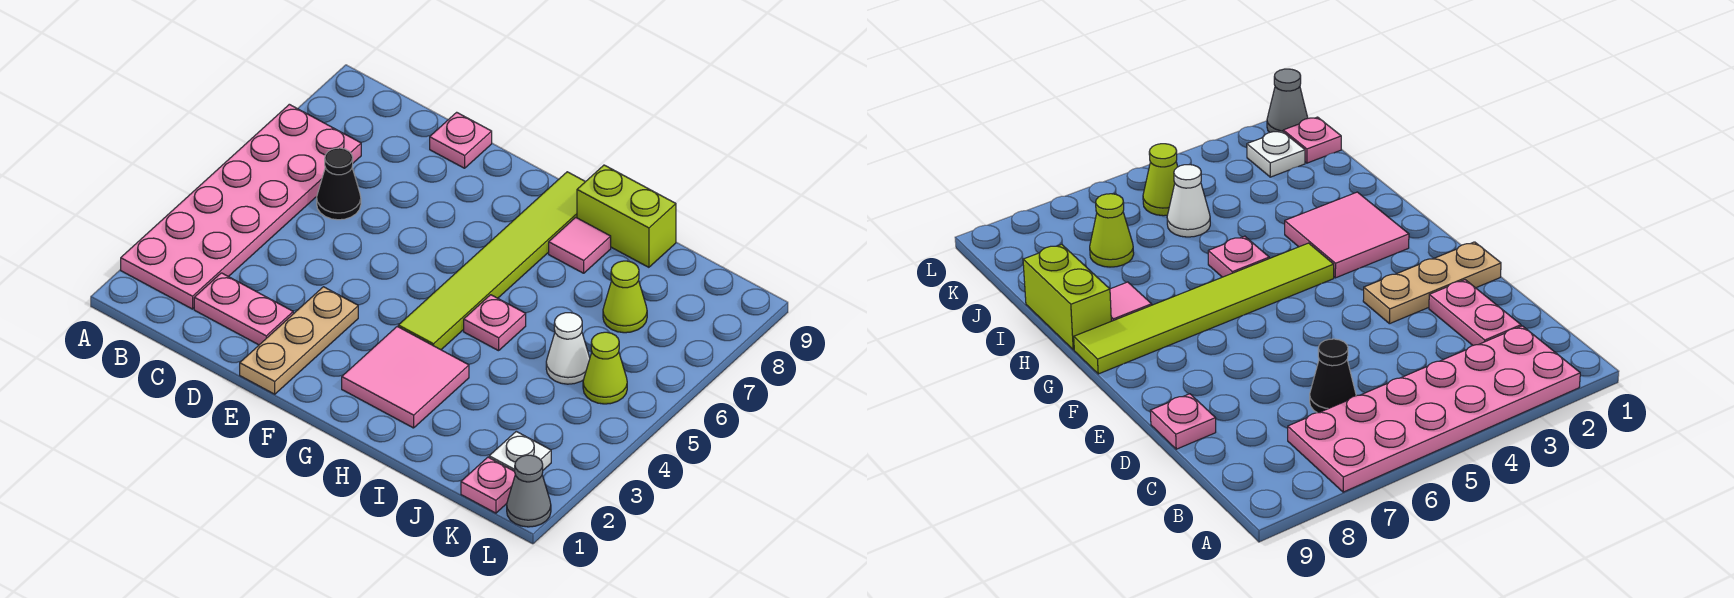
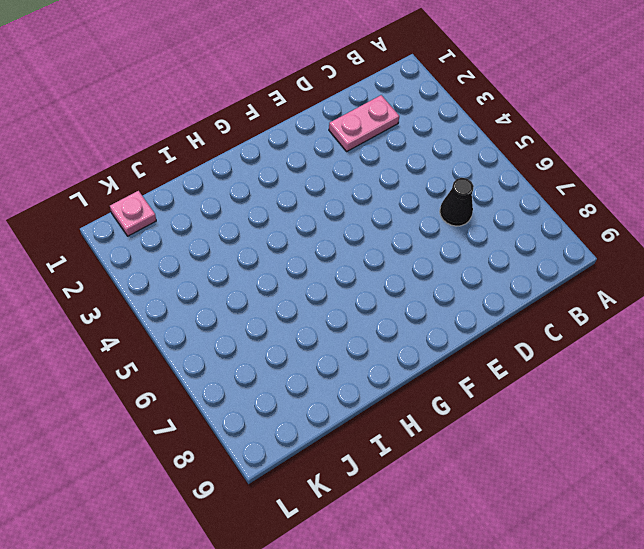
none -> pink plate A2:B7 level 1
none -> pink plate D9 level 1
none -> tan plate E1:E3 level 1

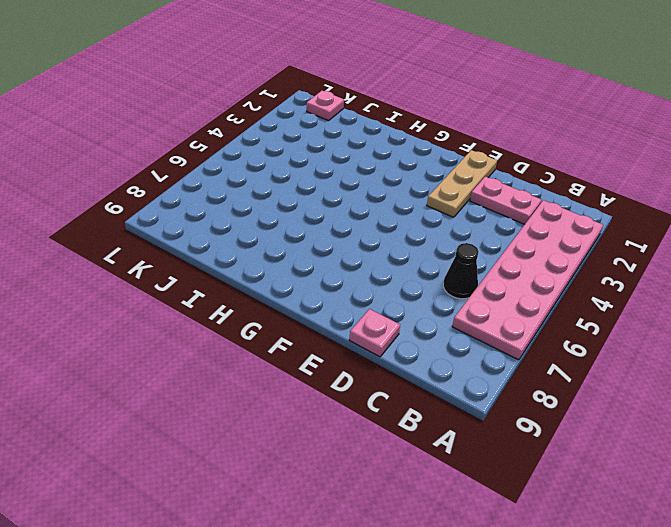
none -> pink tile G2:H3 level 1
none -> lime tile G4:G9 level 1
none -> pink plate H5 level 1

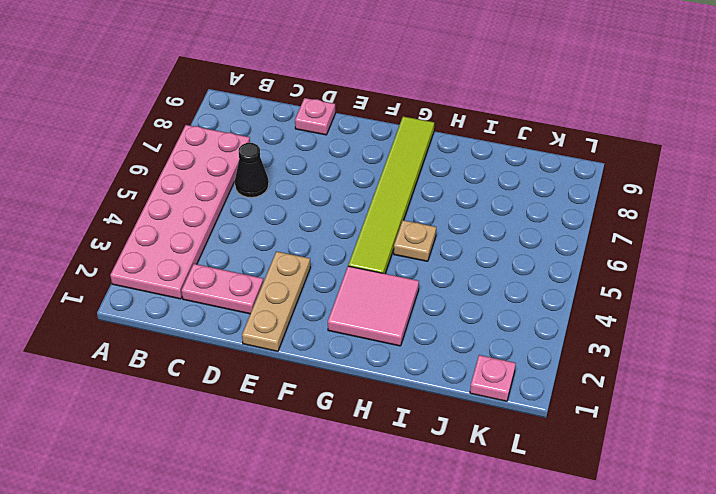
tan plate H5 level 1 -> pink plate H5 level 1
none -> pink tile H8 level 1
none -> lime brick H9:I9 level 1
none -> white cone J5 level 1

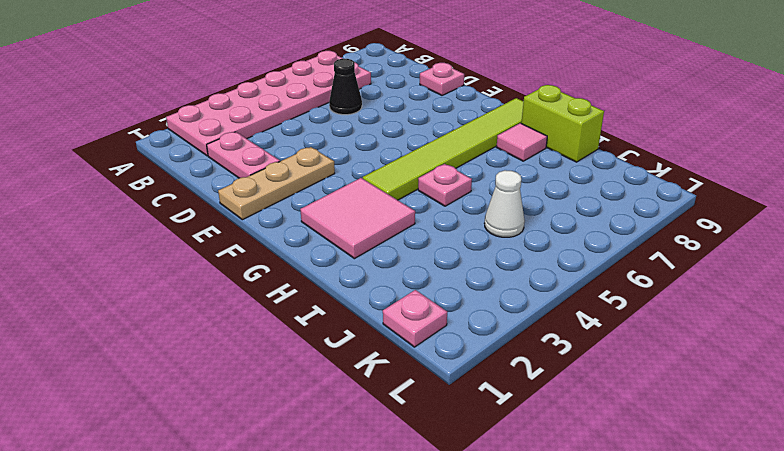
none -> lime cone J7 level 1
none -> white plate K2 level 1
none -> lime cone K5 level 1

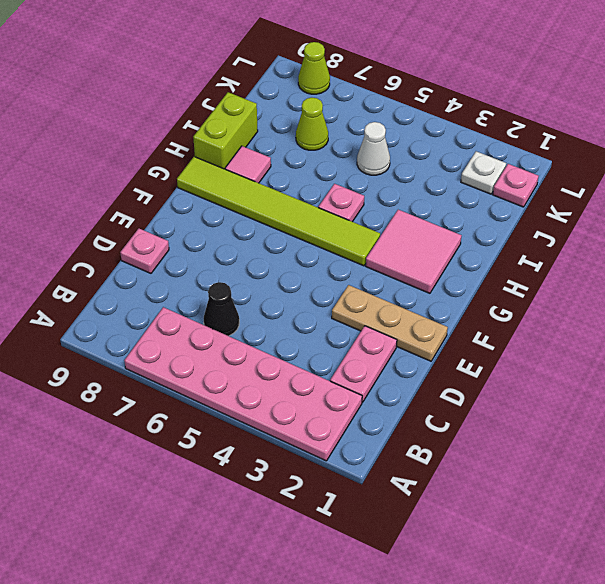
lime cone L8 level 1 -> lime cone K5 level 1
none -> grey cone L1 level 1

